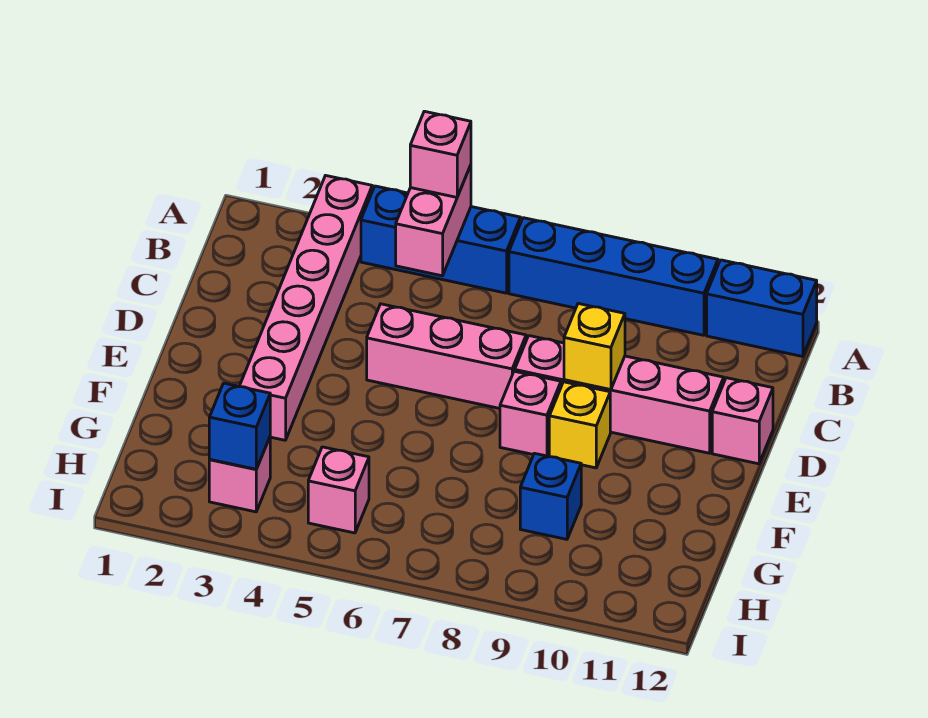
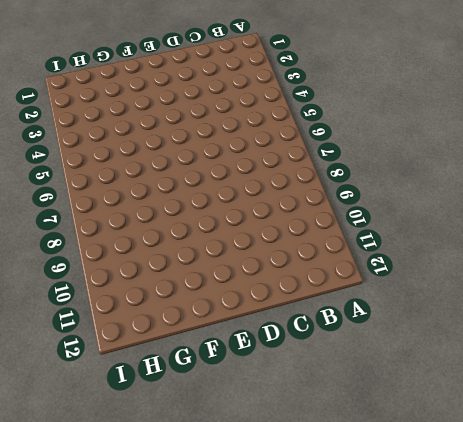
none -> pink brick A3:F3 level 1
none -> blue brick A4:A6 level 1
none -> blue brick A7:A10 level 1

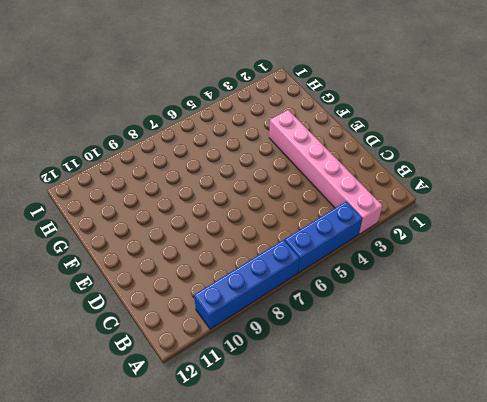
none -> blue brick A11:A12 level 1
none -> pink brick D5:D7 level 1
none -> pink brick D8:D11 level 1

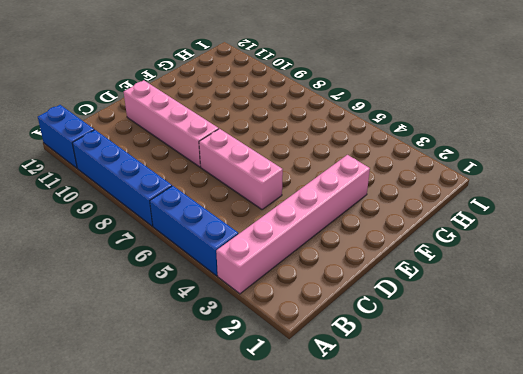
none -> pink brick D12 level 1
none -> pink brick E8 level 1
none -> yellow brick E9 level 1

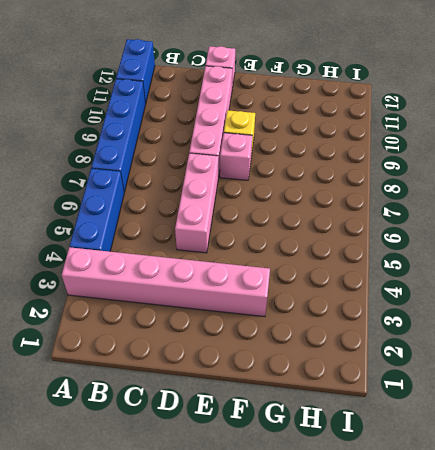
none -> blue brick G9 level 1
none -> pink brick H3 level 1
none -> pink brick H5 level 1

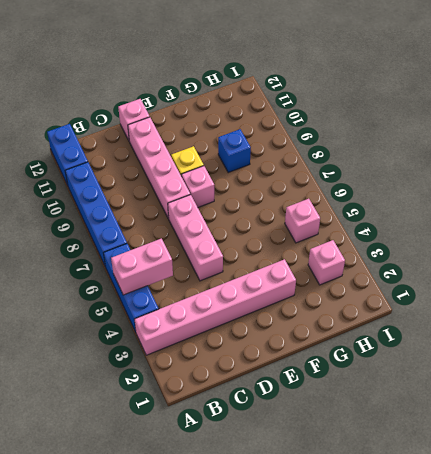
none -> yellow brick D9 level 2
none -> blue brick H3 level 2
none -> pink brick A5 level 3

